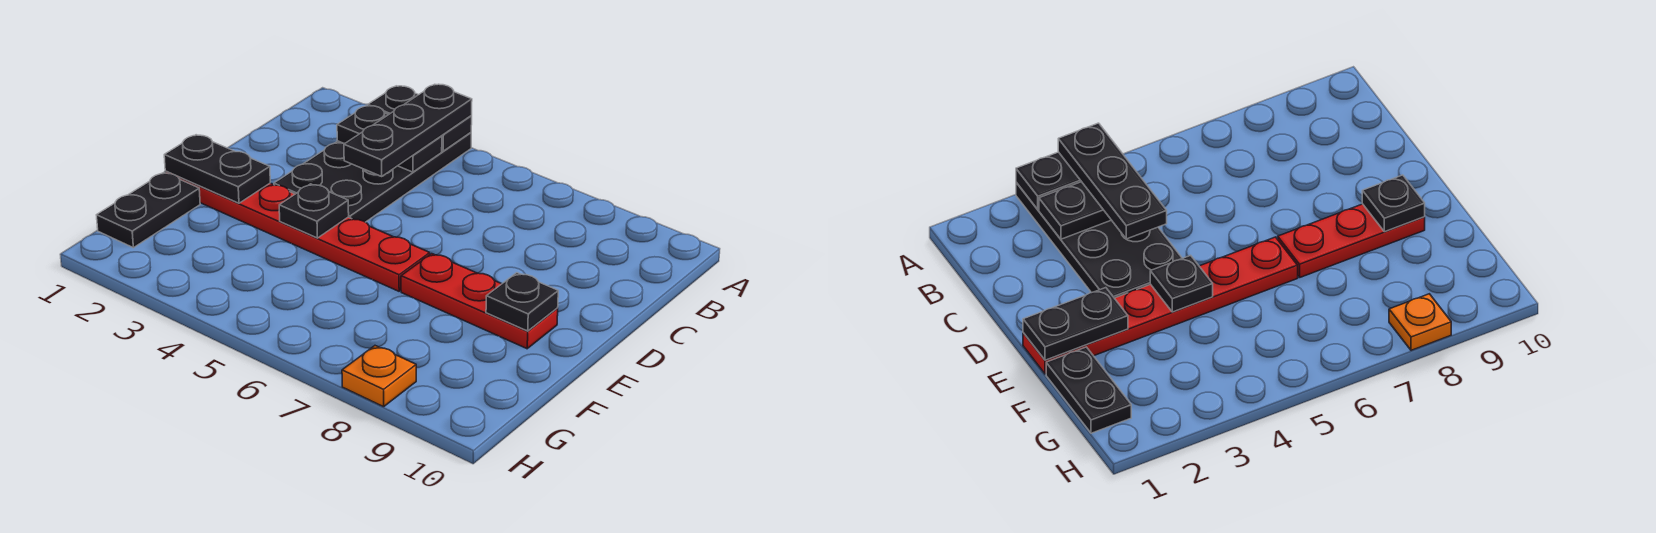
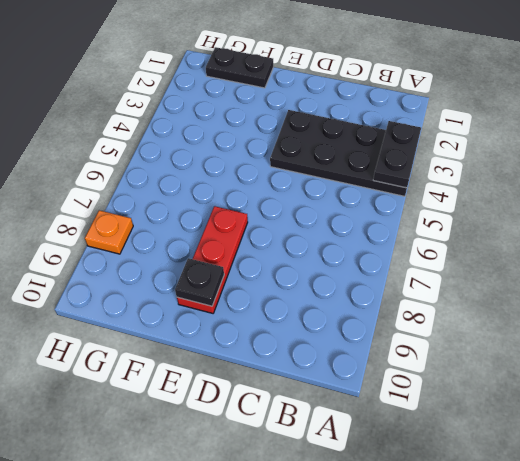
none -> red plate E1:E6 level 1
none -> black plate B3:B4 level 2

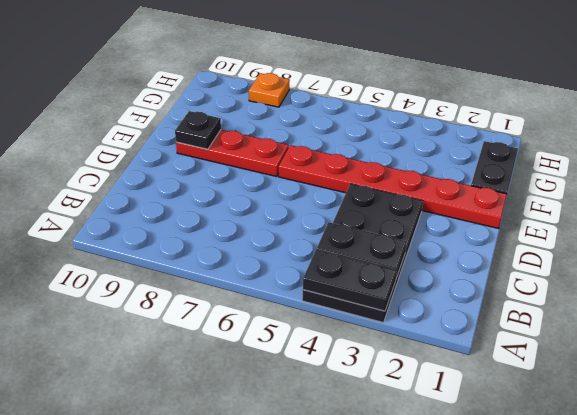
none -> black plate E1:E2 level 2
none -> black plate E4 level 2

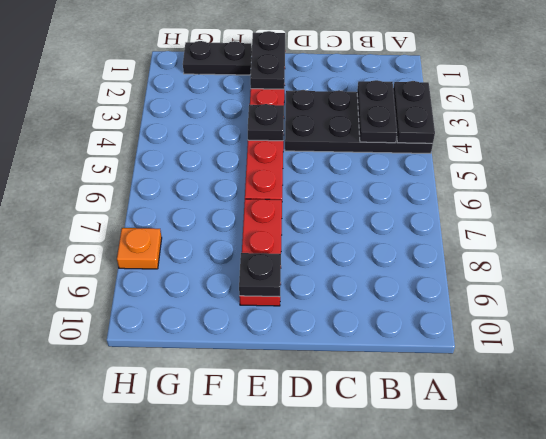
none -> black plate A4:C4 level 3

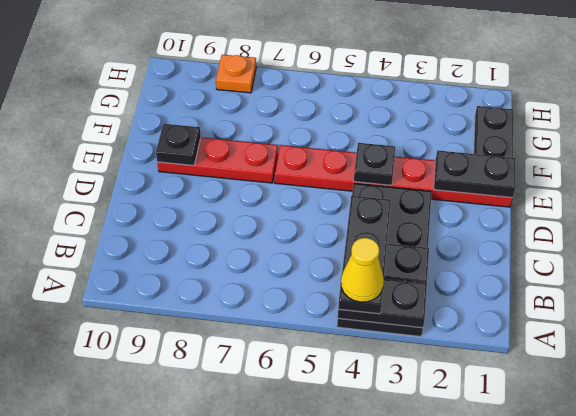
yellow cone A4 level 4 -> none

